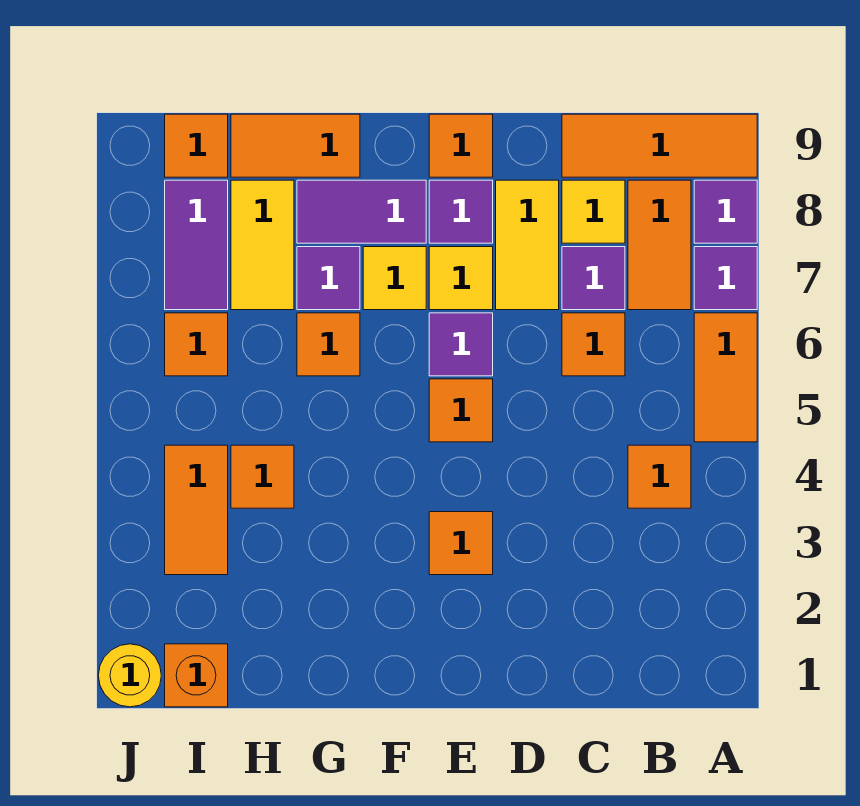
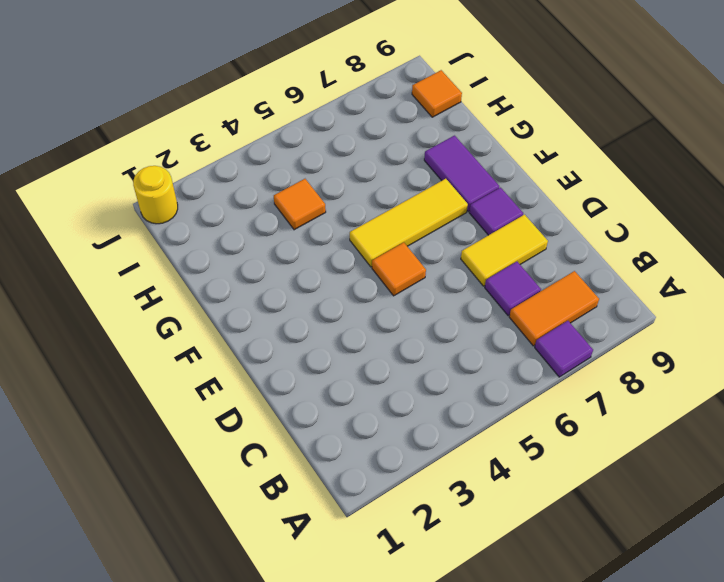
yellow tile F5:F7 level 1 -> yellow tile F7 level 1
none -> orange tile A5:A6 level 1
none -> purple tile A8 level 1
none -> orange tile A9:C9 level 1

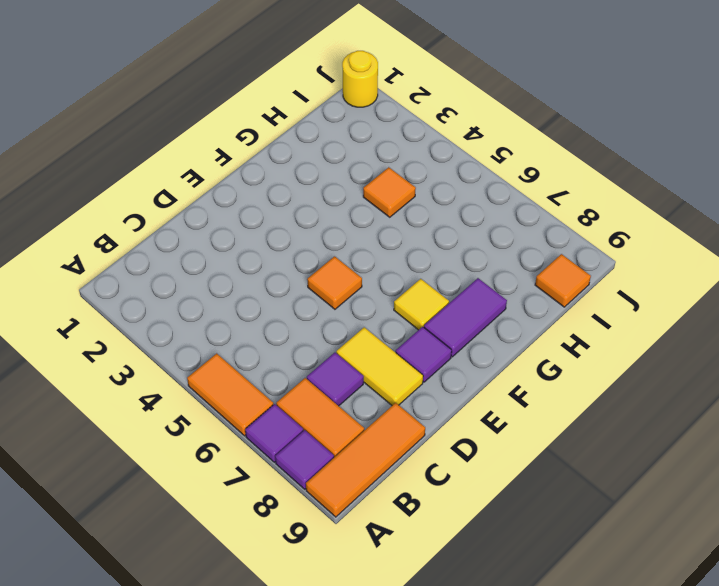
none -> orange tile B4 level 1
none -> orange tile C6 level 1
none -> yellow tile C8 level 1

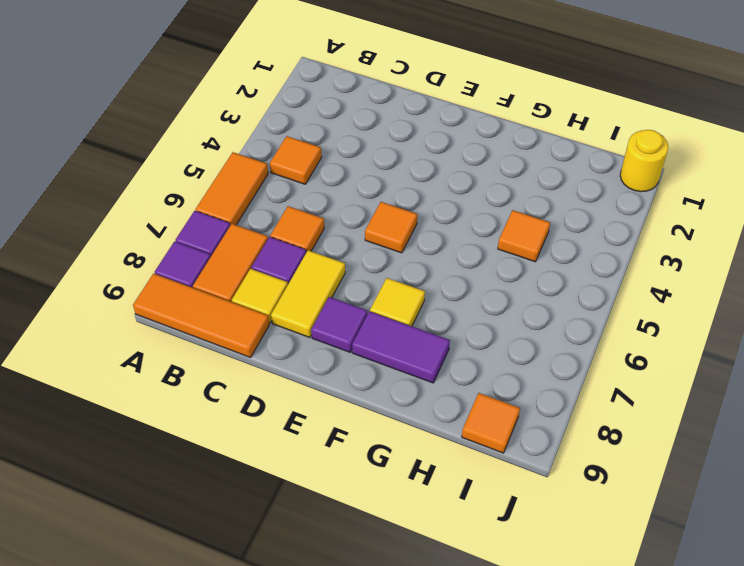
none -> orange tile E3 level 1
none -> purple tile E6 level 1
none -> yellow tile E7 level 1

